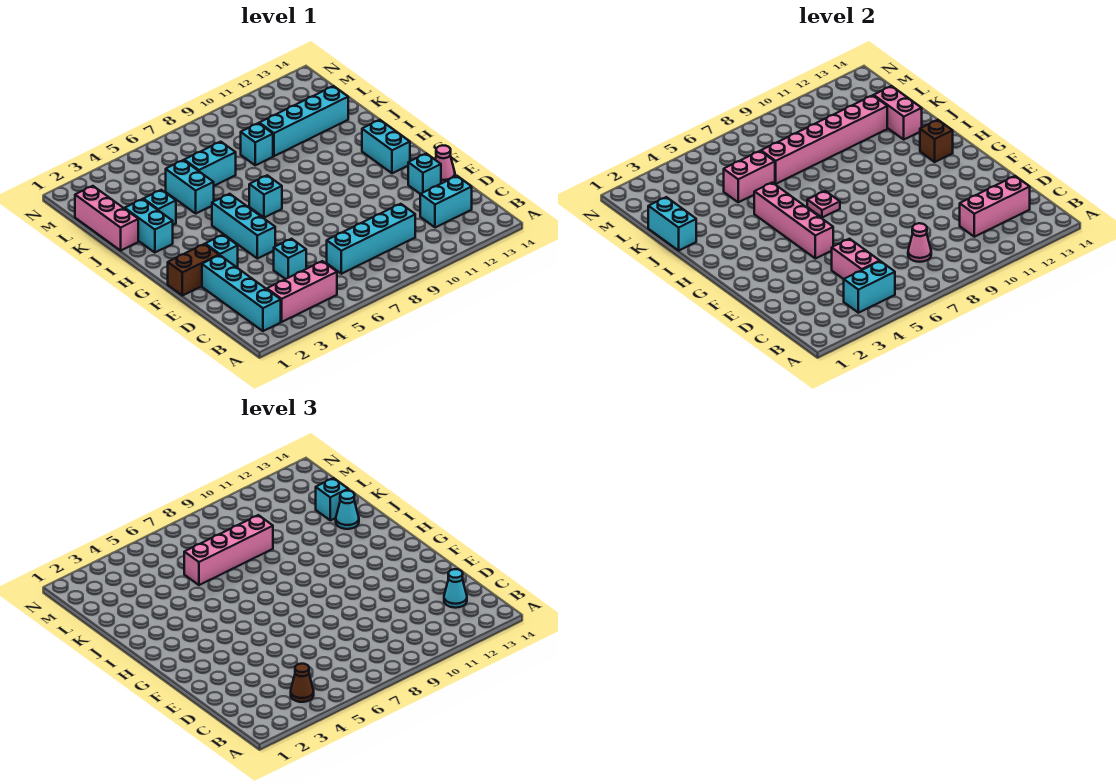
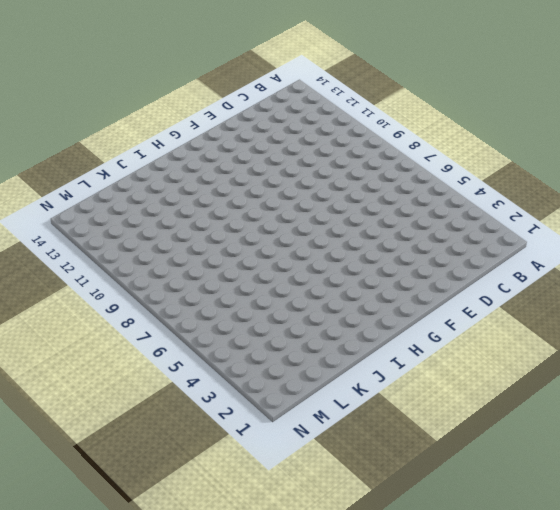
none -> cyan brick B2:E2 level 1
none -> pink brick B3:B5 level 1
none -> cyan brick C7:C10 level 1
none -> cyan brick C12:C13 level 1

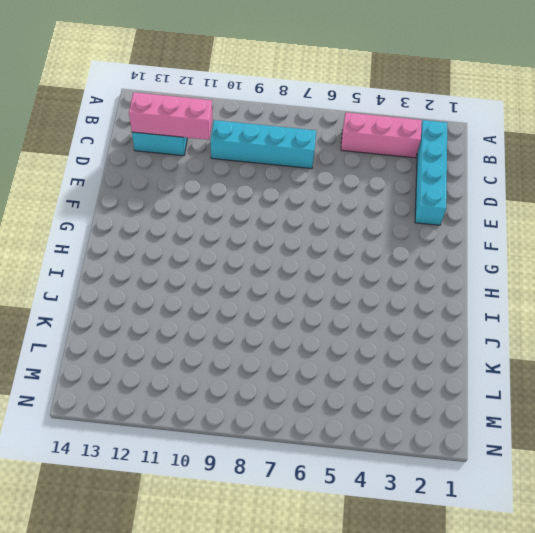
none -> cyan brick D5 level 1
none -> cyan brick E13 level 1
none -> pink cone E14 level 1
none -> brown brick F1:F2 level 1

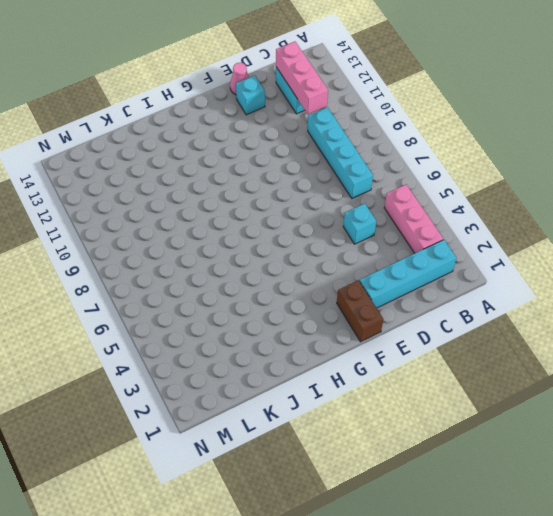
none -> cyan brick F3 level 1
none -> cyan brick F5:H5 level 1
none -> cyan brick G13:H13 level 1
none -> cyan brick H7 level 1

